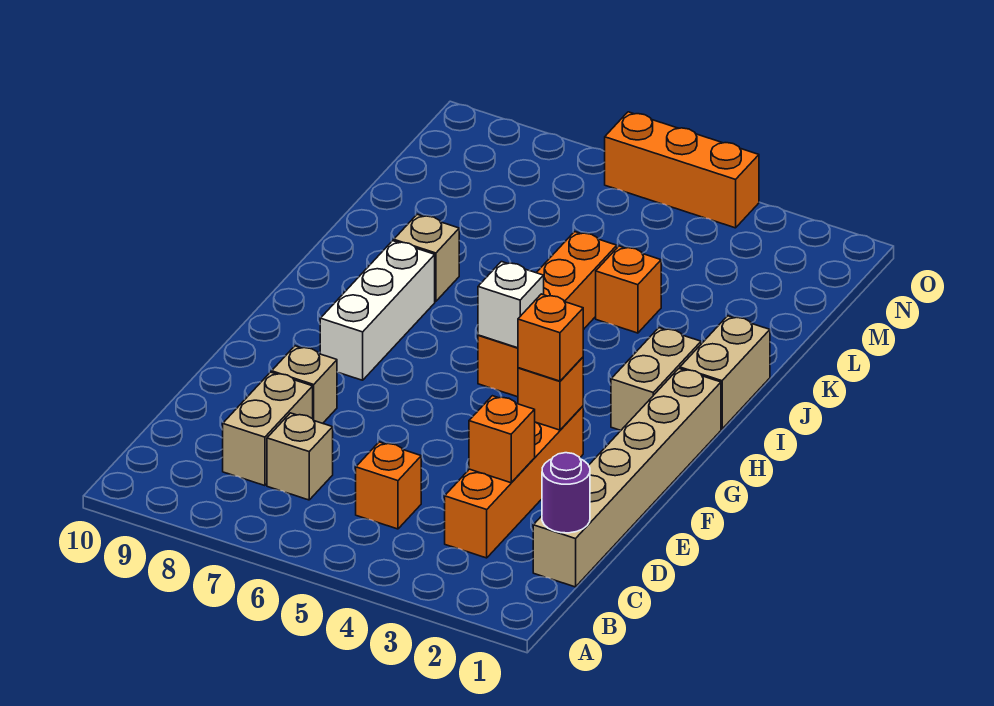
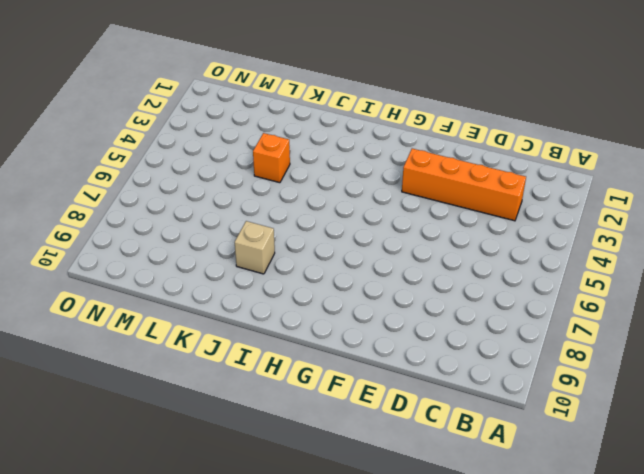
none -> tan brick C1:H1 level 1
none -> orange brick C5 level 1
none -> tan brick C7 level 1

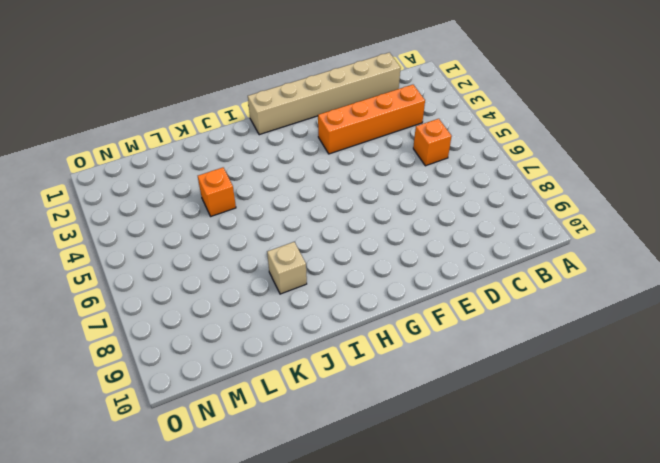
none -> tan brick C7 level 1
none -> tan brick C8:D8 level 1
none -> tan brick E8 level 1

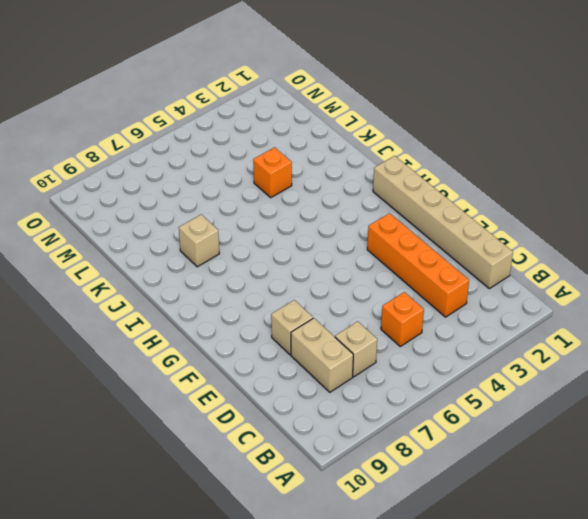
none -> white brick G8:I8 level 1
none -> tan brick H2:I2 level 1
none -> orange brick H5:K5 level 1

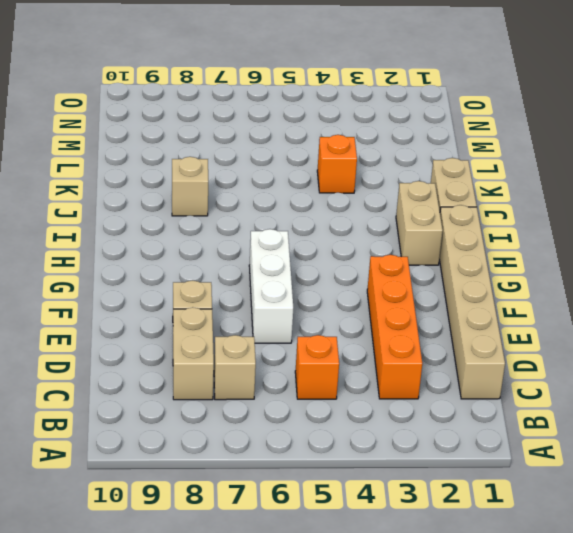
white brick E6:G6 level 1 -> white brick G8:I8 level 1
none -> orange brick H5:K5 level 1
none -> orange brick O4:O6 level 1
none -> purple round brick C1 level 2

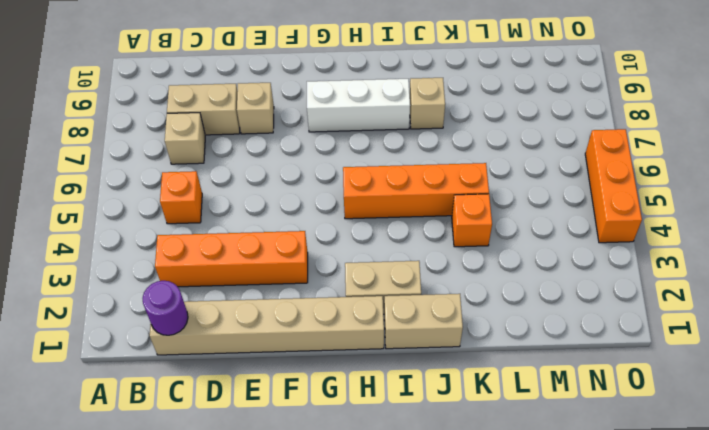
none -> orange brick D3 level 2
none -> orange brick F3 level 2
none -> white brick H5 level 2

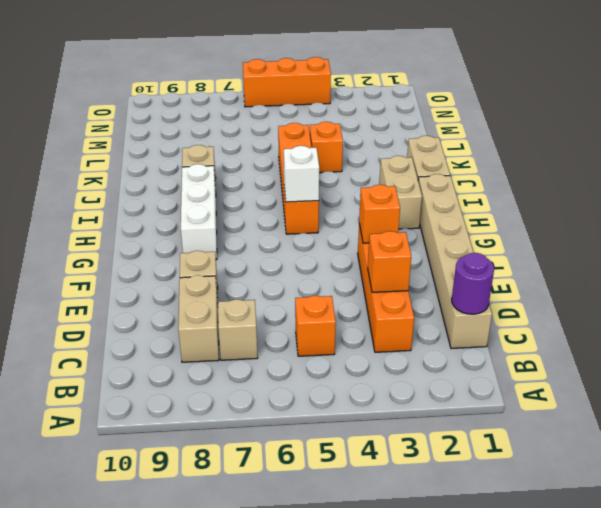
none -> orange brick F3 level 3

